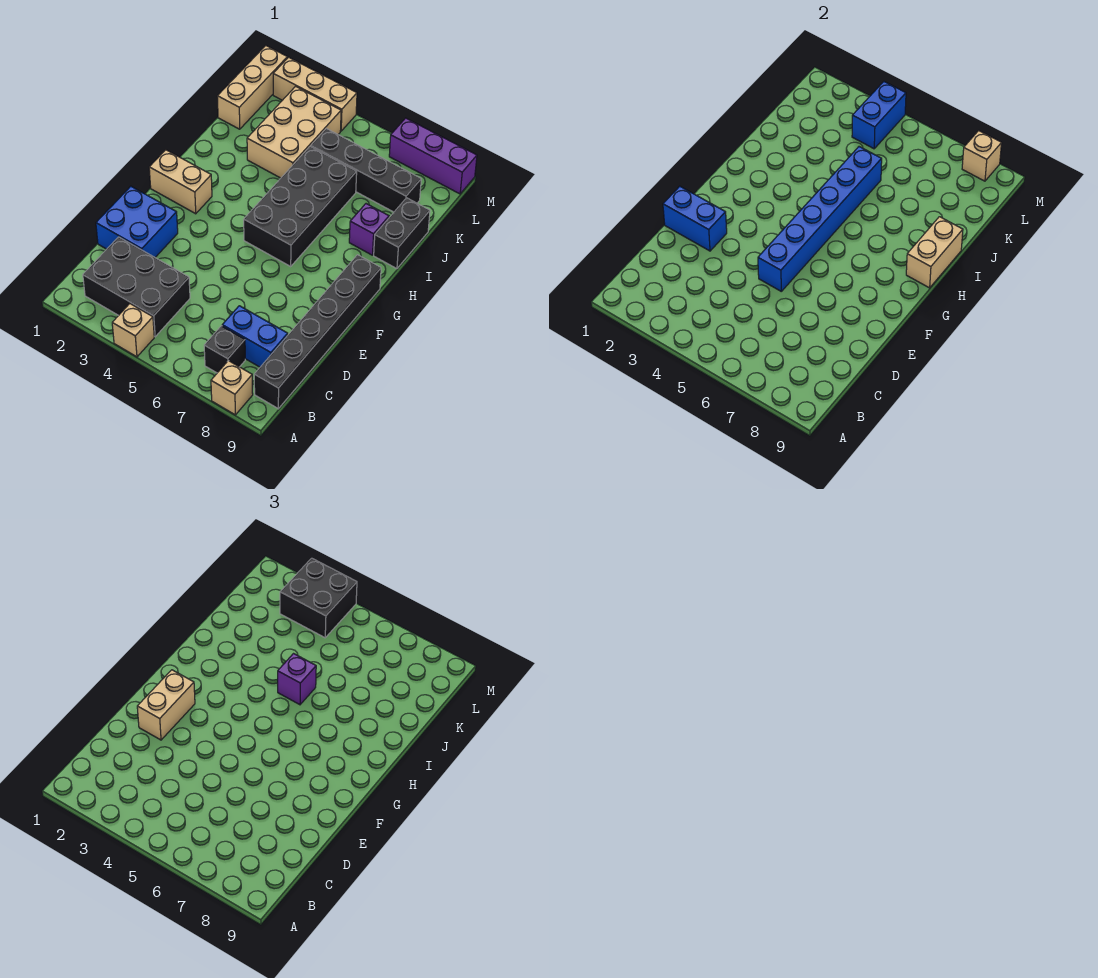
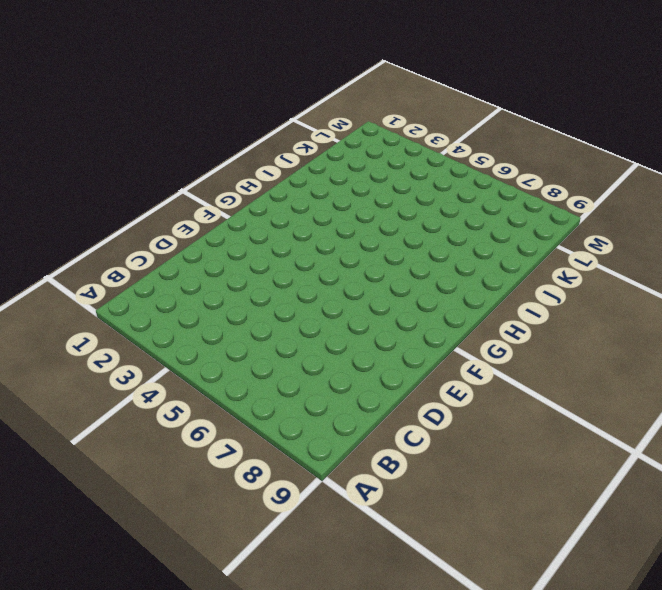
none -> tan brick A4 level 1
none -> tan brick A8 level 1
none -> black brick B2:C4 level 1

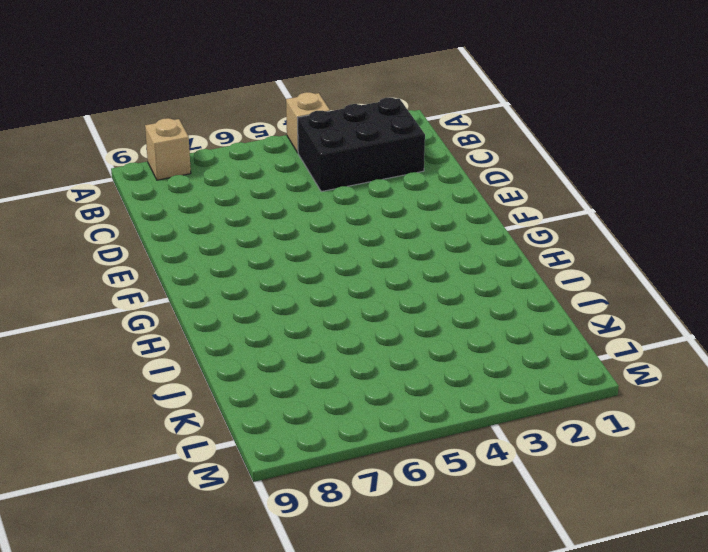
none -> black brick B7 level 1
none -> black brick B9:G9 level 1
none -> blue brick C7:C8 level 1

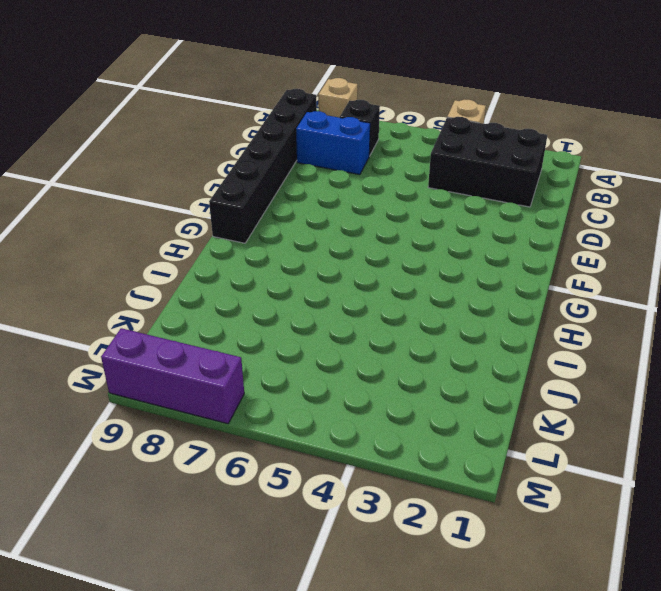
none -> blue brick D1:E2 level 1
none -> tan brick G1:G2 level 1
none -> black brick G5:J6 level 1

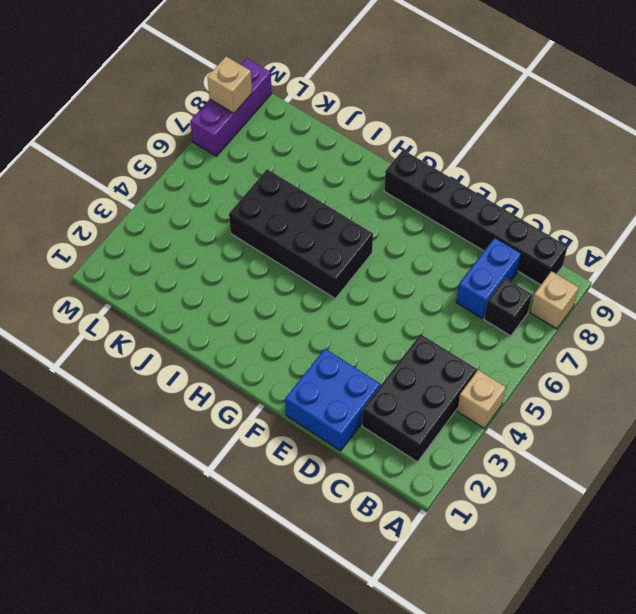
none -> tan brick G1:G2 level 1
none -> purple brick I8 level 1
none -> black brick I9:J9 level 1

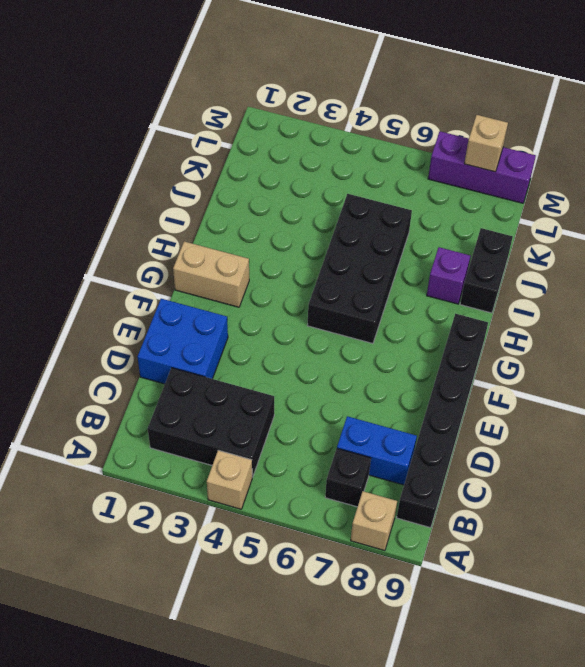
none -> tan brick J3:L4 level 1
none -> tan brick K1:M1 level 1
none -> black brick K5:K8 level 1

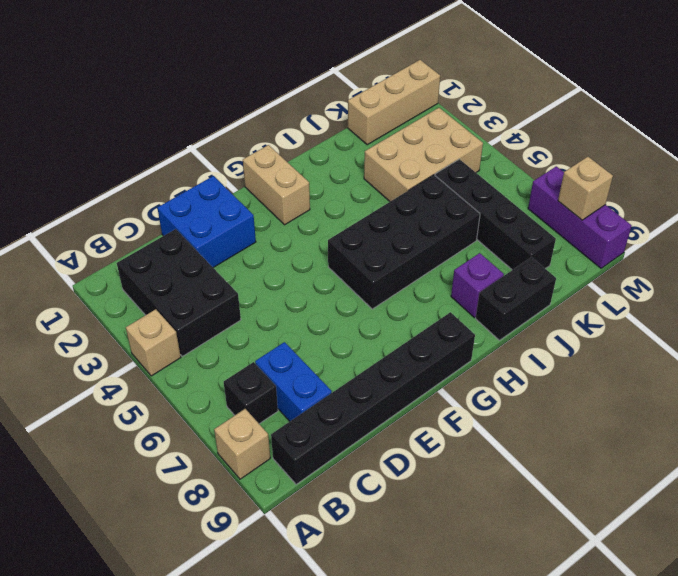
none -> tan brick M2:M4 level 1
none -> blue brick E1:E2 level 2
none -> blue brick E5:J5 level 2

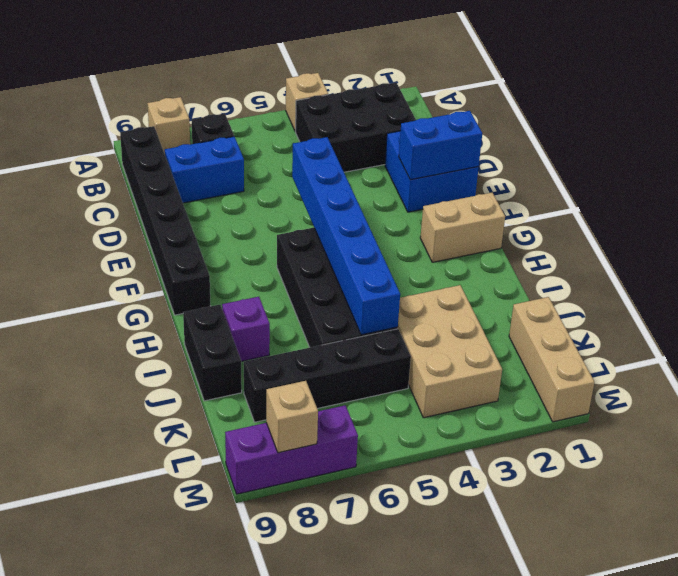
none -> tan brick M2:M4 level 1
none -> tan brick H9:I9 level 2
none -> blue brick L4:M4 level 2

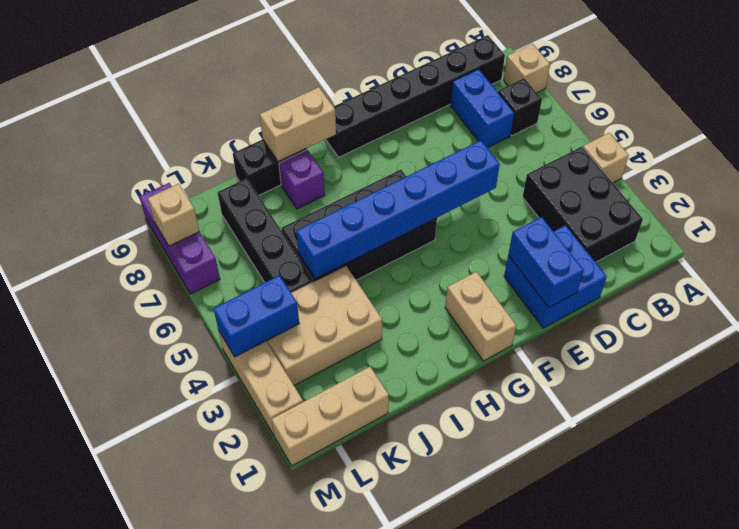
none -> tan brick E2:F2 level 3
none -> purple brick I5 level 3
none -> black brick L3:M4 level 3

